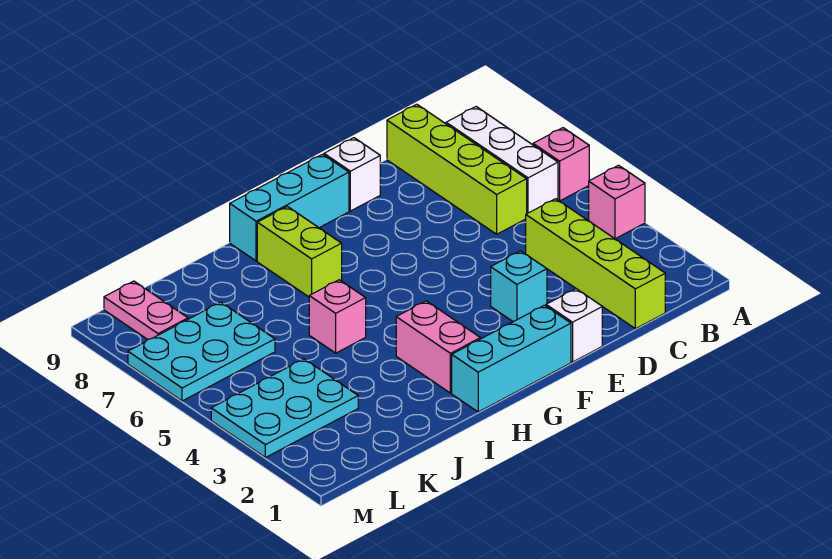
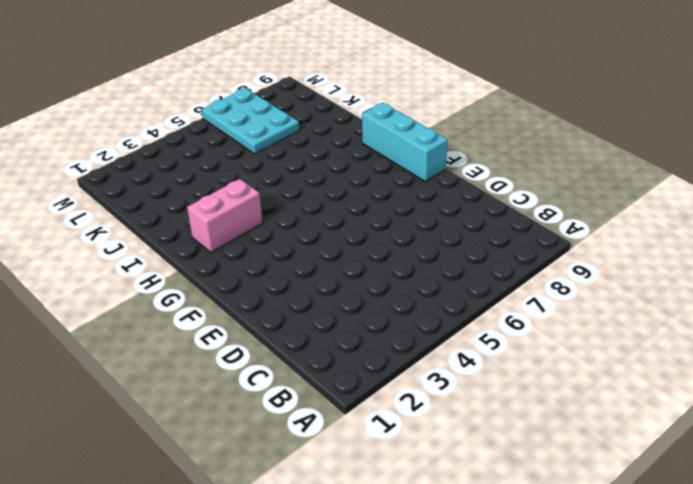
none -> pink brick A4 level 1
none -> pink brick A6 level 1
none -> white brick B6:B8 level 1

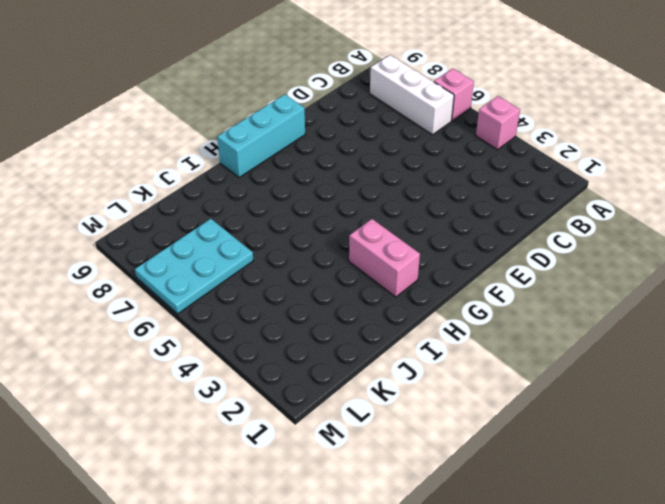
none -> lime brick C1:C4 level 1
none -> lime brick C6:C9 level 1
none -> white brick E1 level 1

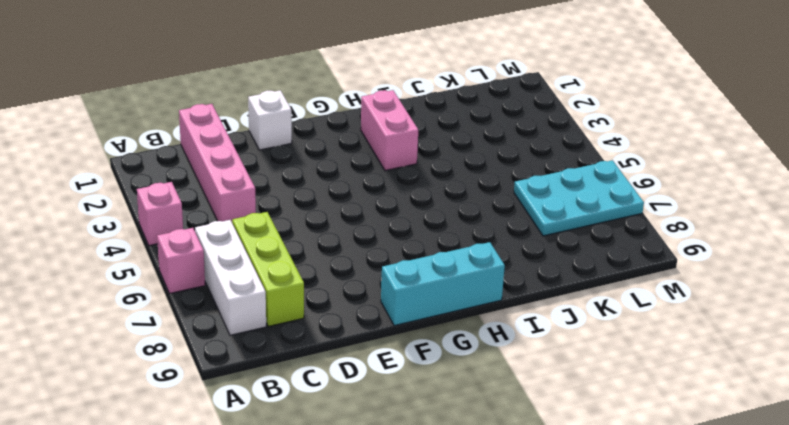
pink brick C1:C4 level 1 -> lime brick C1:C4 level 1
lime brick C6:C8 level 1 -> lime brick C6:C9 level 1
none -> cyan brick E3 level 1
none -> white brick E9 level 1
none -> cyan brick F1:H1 level 1

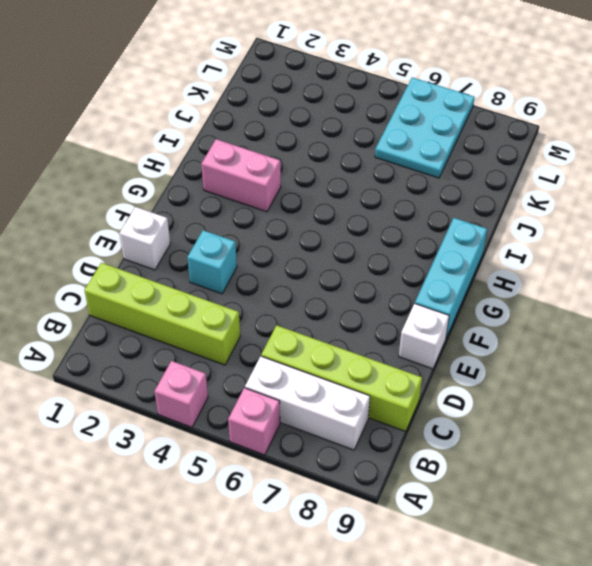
none -> cyan brick F1:H1 level 1
none -> lime brick H7:H8 level 1
none -> pink brick I5 level 1

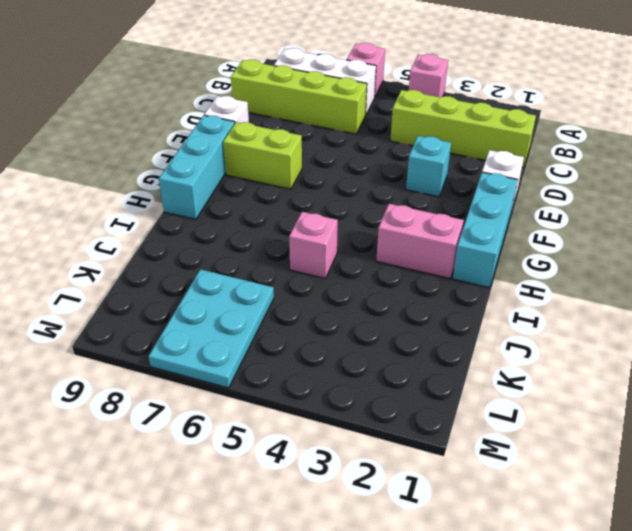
lime brick F7:F8 level 1 -> lime brick H7:H8 level 1
none -> cyan plate K3:M4 level 1
none -> pink plate L8:L9 level 1

